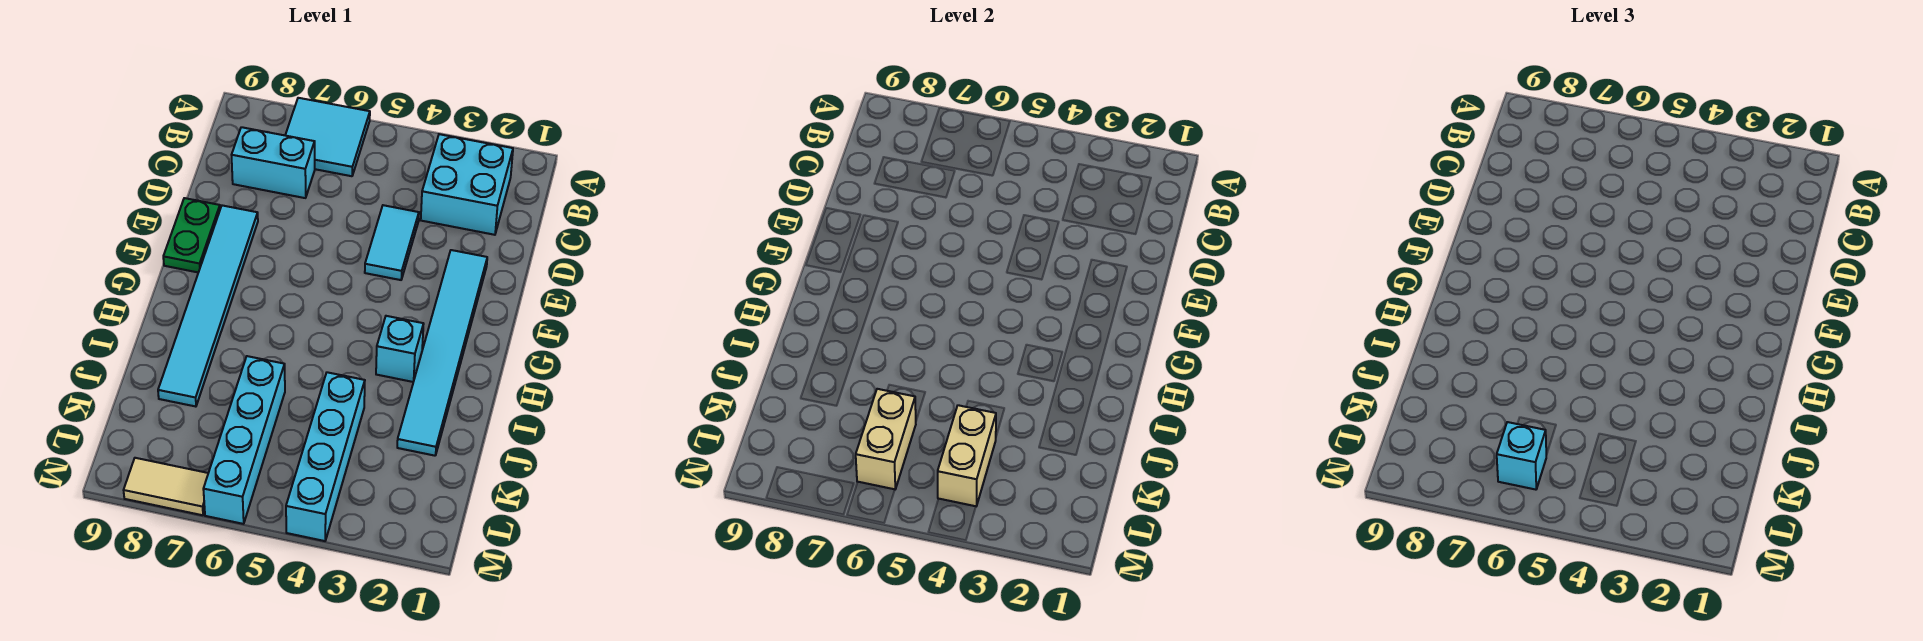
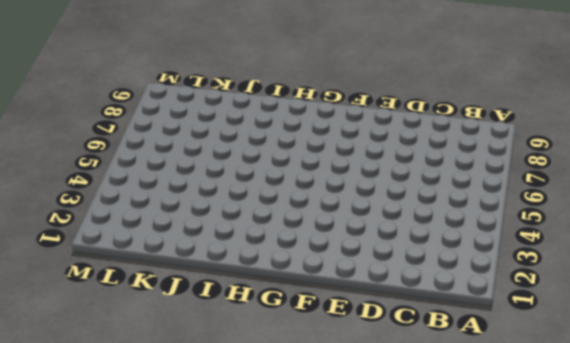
none -> cyan tile A6:B7 level 1
none -> cyan brick B2:C3 level 1
none -> cyan brick C7:C8 level 1

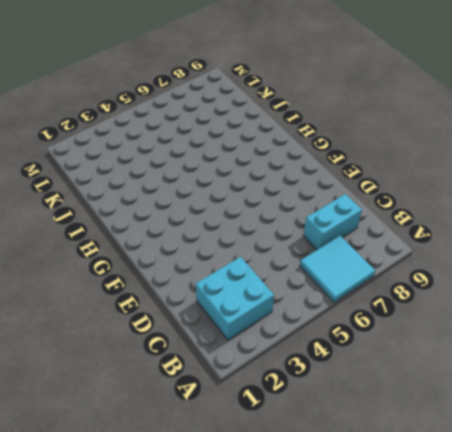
none -> cyan tile D4:E4 level 1
none -> cyan tile E2:J2 level 1
none -> cyan tile E8:J8 level 1

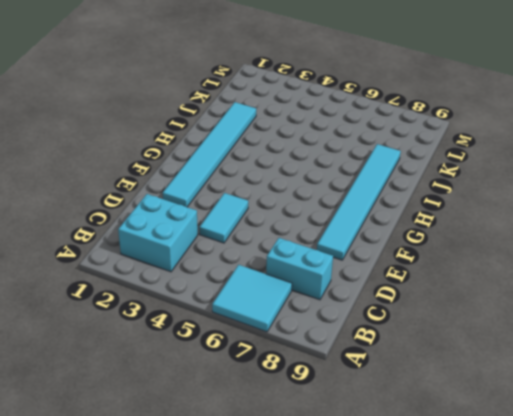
none -> green plate E9:F9 level 1
none -> cyan brick H3 level 1
none -> cyan brick J4:M4 level 1

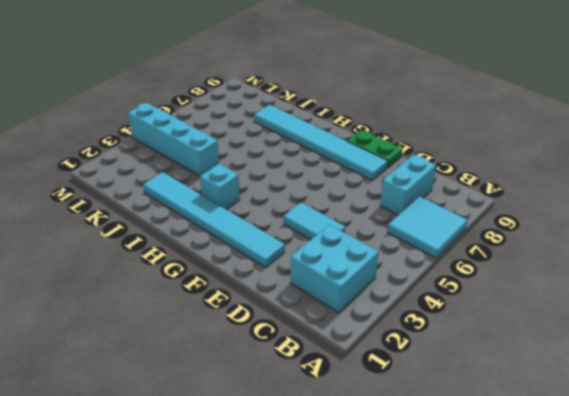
none -> cyan brick J6:M6 level 1
none -> tan tile M7:M8 level 1
none -> tan brick K4:L4 level 2

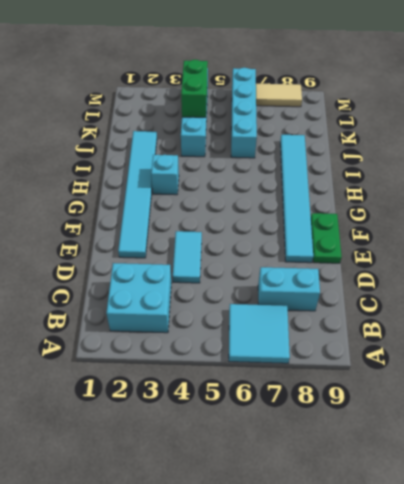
green brick K4:L4 level 2 -> tan brick K4:L4 level 2
none -> tan brick K6:L6 level 2
none -> cyan brick L6 level 3

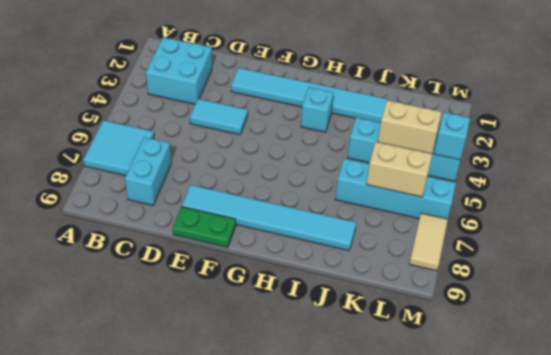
cyan brick M4 level 2 -> cyan brick L6 level 3

